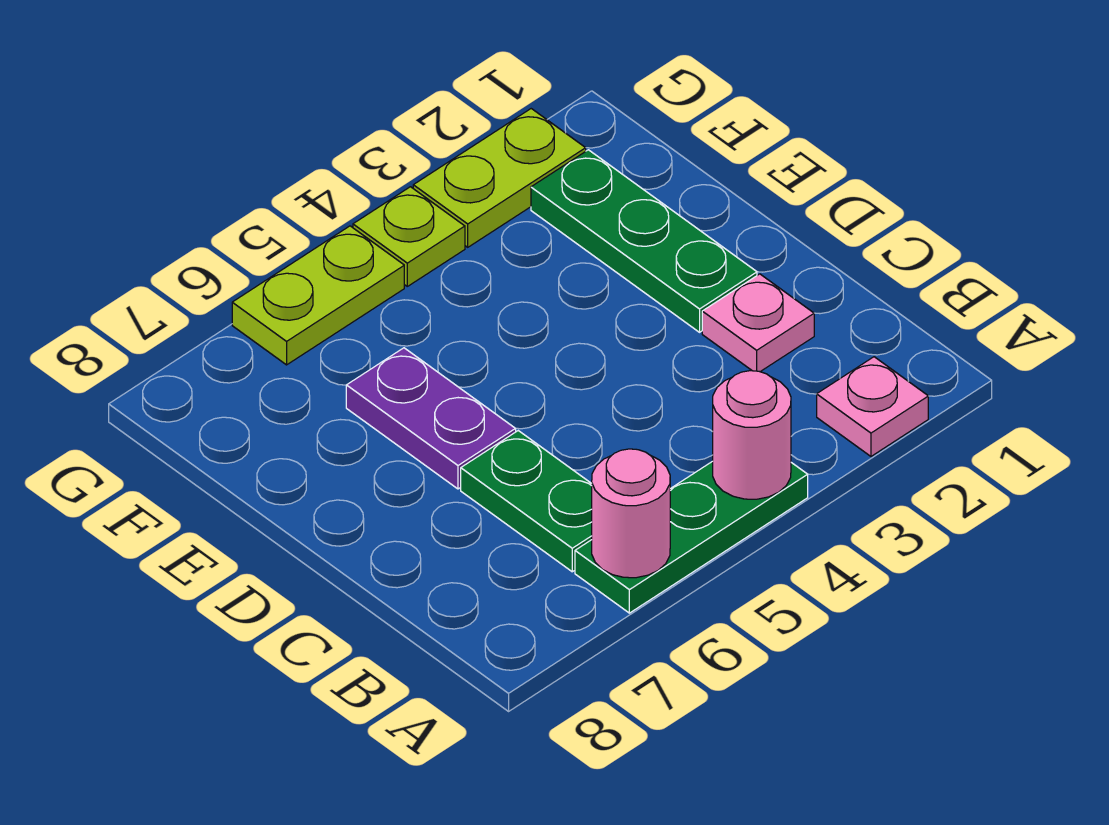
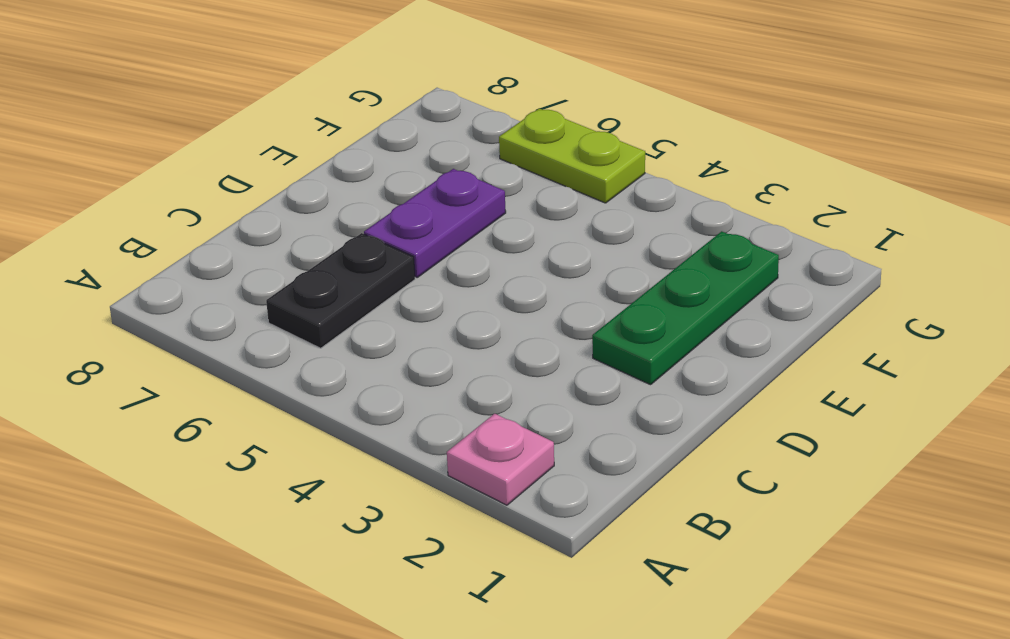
black plate B6:C6 level 1 -> green plate B6:C6 level 1
none -> green plate A4:A6 level 1
none -> pink plate C2 level 1

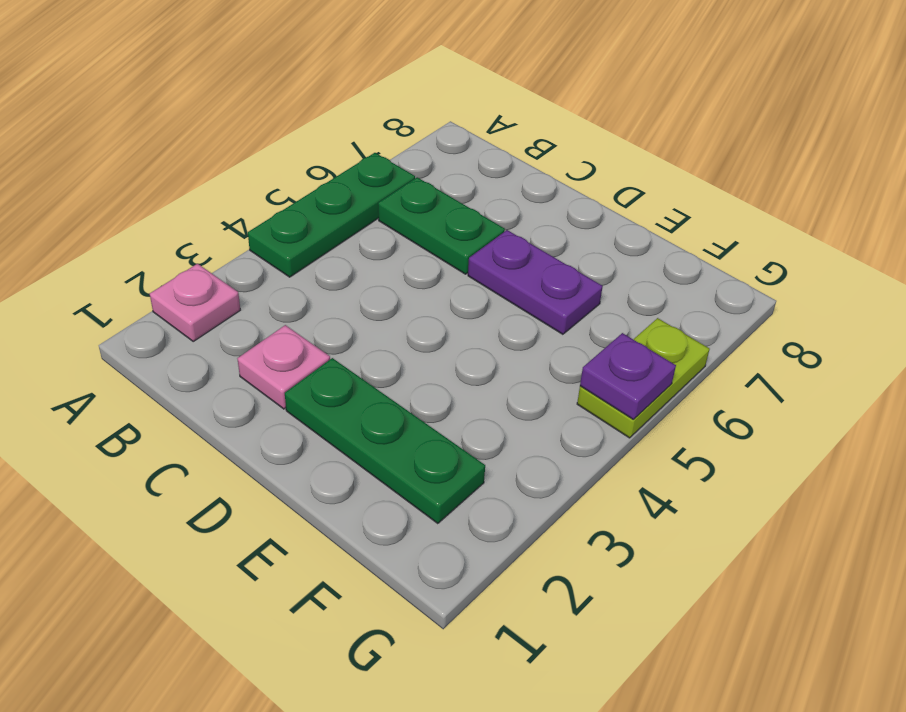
purple plate G5 level 2 -> none
none -> lime plate G2:G3 level 1
none -> lime plate G4 level 1

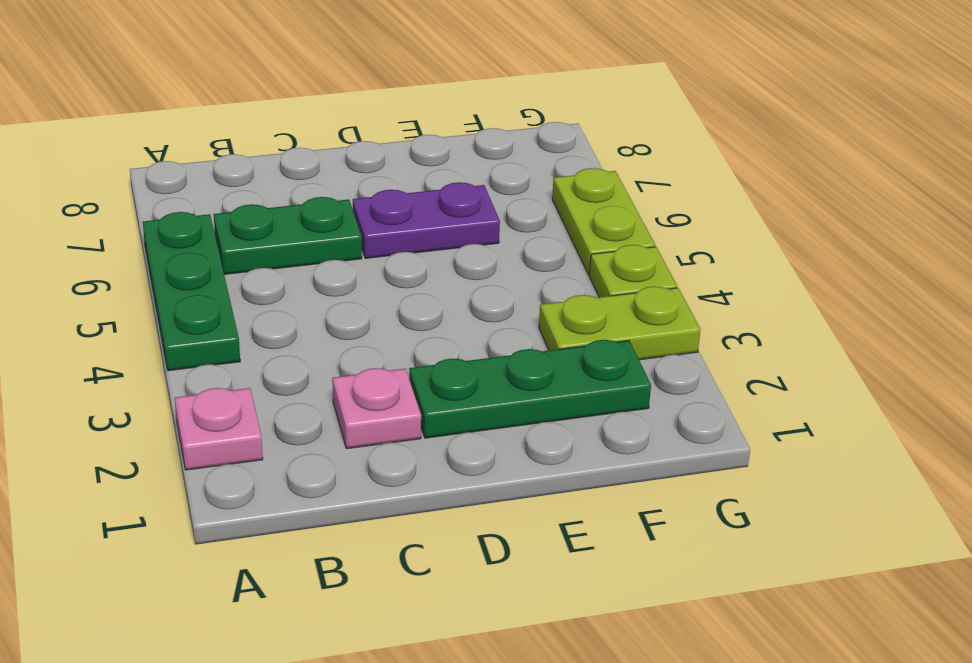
lime plate F3:G3 level 1 -> lime plate G2:G3 level 1
none -> pink round brick A4 level 2
none -> pink round brick A6 level 2

